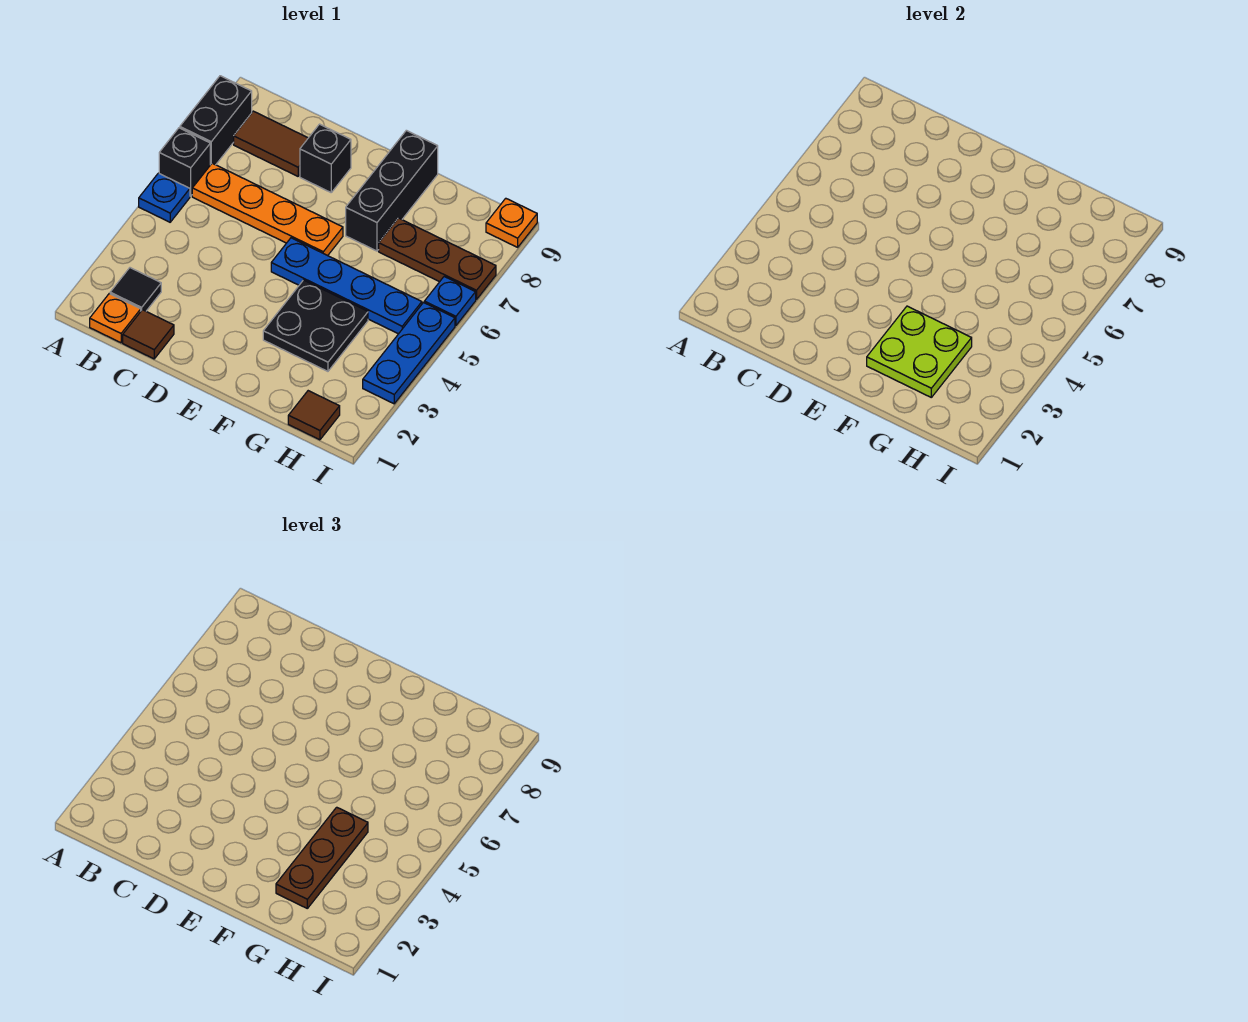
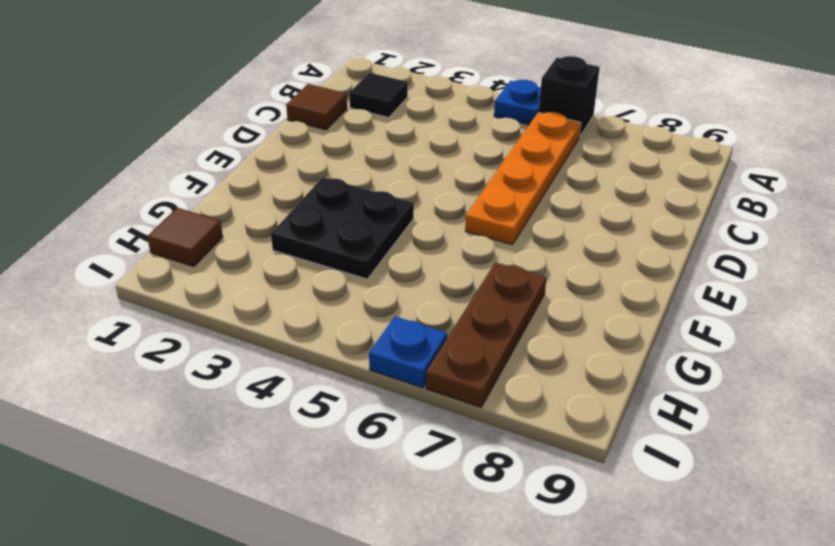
none -> black brick A7:A8 level 1
none -> orange plate B1 level 1
none -> brown tile B8:C8 level 1

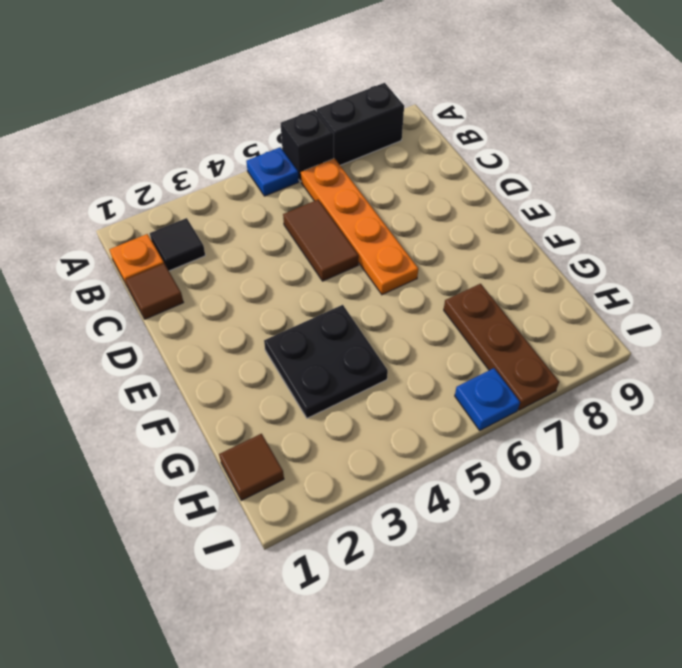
brown tile C5:D5 level 1 -> brown tile B8:C8 level 1
none -> black brick D8 level 1
none -> blue plate E5:H5 level 1
none -> black brick F7:F9 level 1

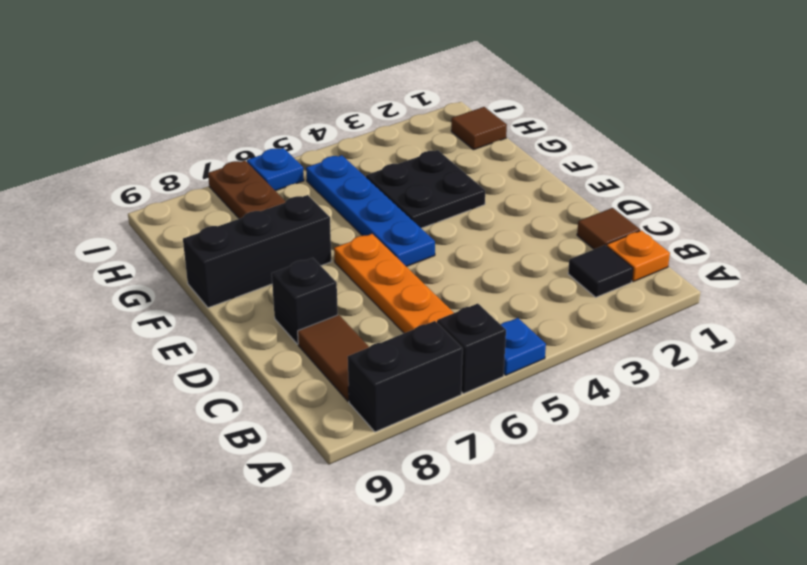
none -> blue plate I3:I5 level 1
none -> orange plate I9 level 1
none -> lime plate F2:G3 level 2

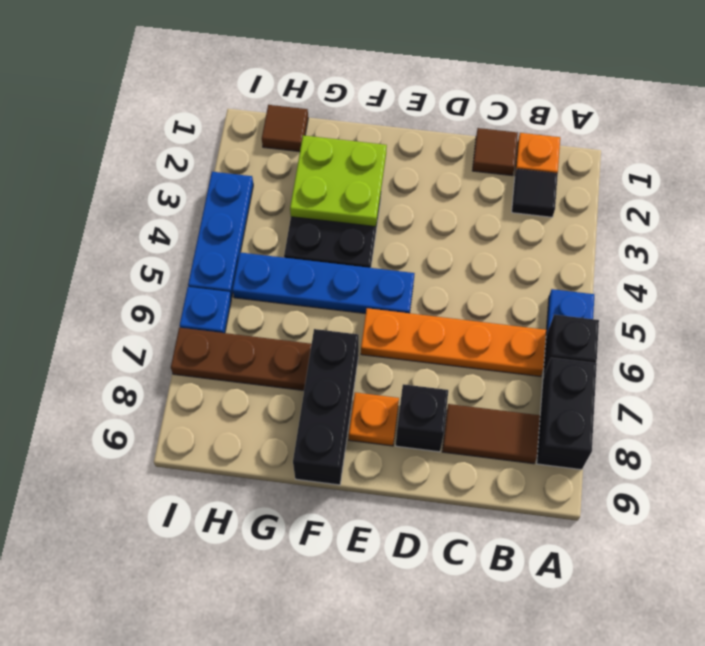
orange plate E8 level 1 -> orange plate I9 level 1
none -> brown plate G2:G4 level 3

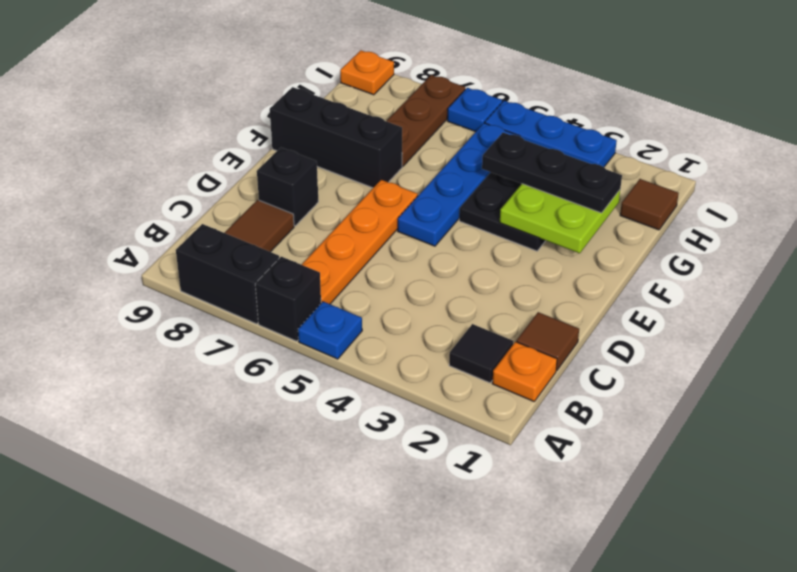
black plate G2:G4 level 3 -> brown plate G2:G4 level 3

